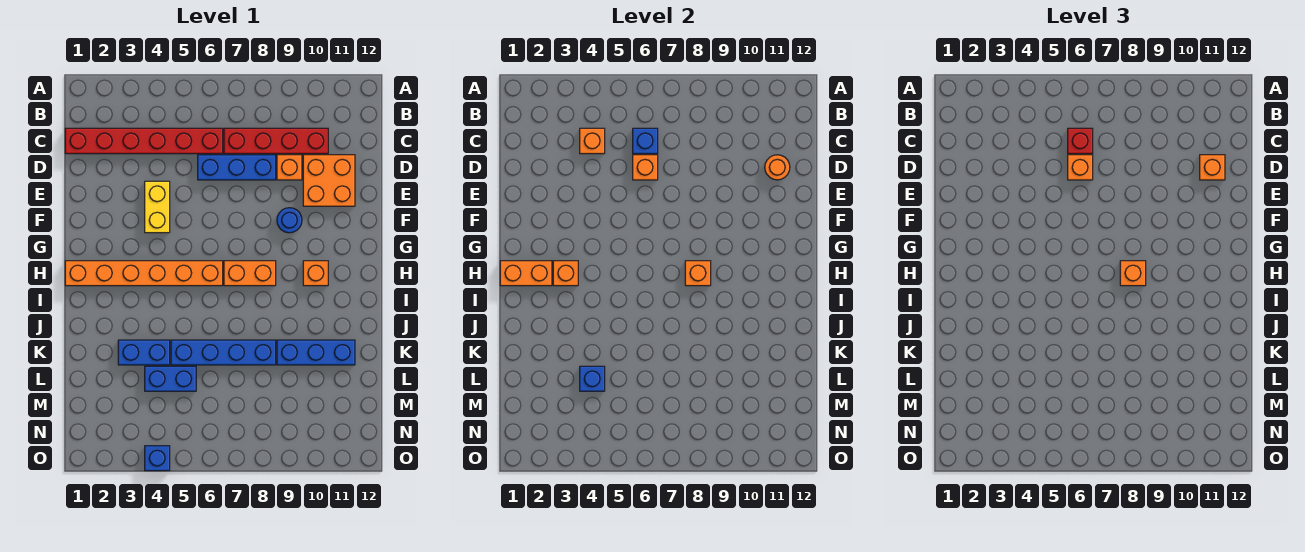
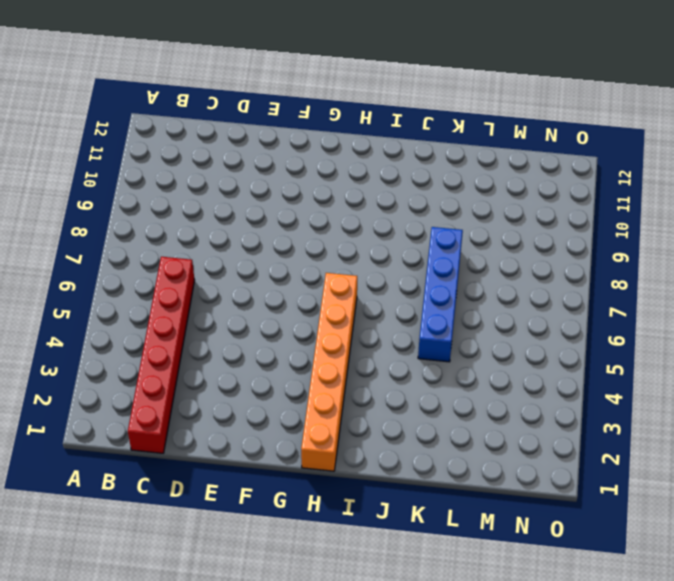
none -> red brick C7:C10 level 1
none -> blue brick D6:D8 level 1
none -> orange brick D9 level 1

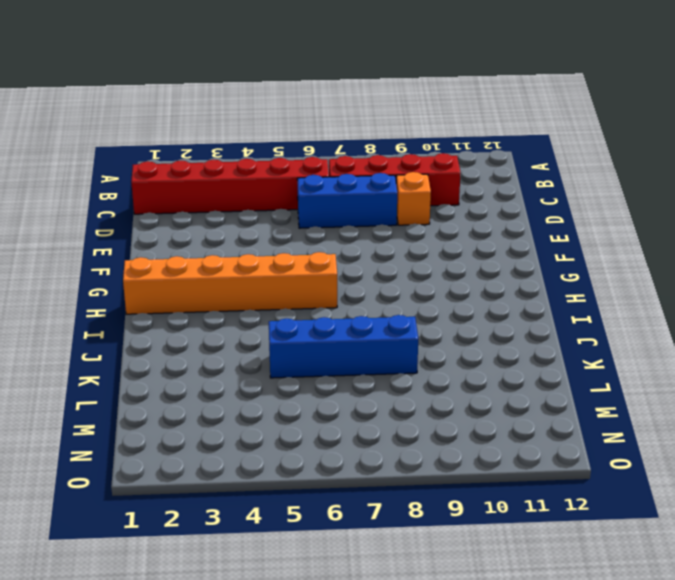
none -> orange brick D10:E11 level 1
none -> yellow brick E4:F4 level 1
none -> blue round brick F9 level 1

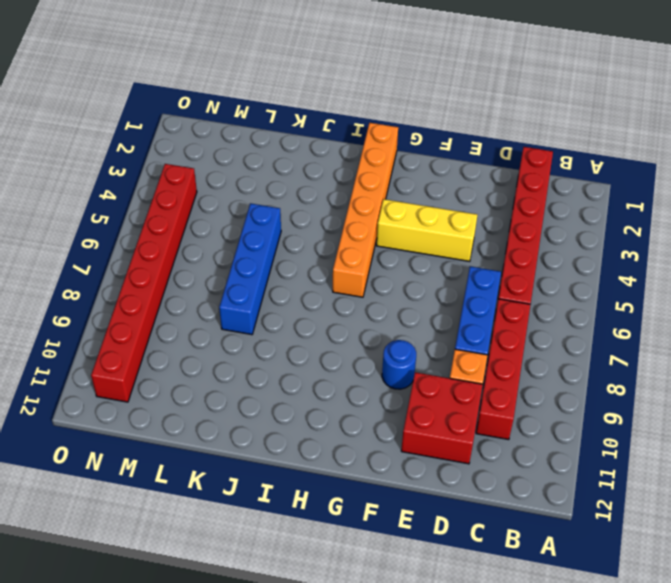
red brick D10:E11 level 1 -> orange brick D10:E11 level 1
yellow brick E4:G4 level 1 -> yellow brick E4:F4 level 1
red brick N4:N11 level 1 -> none
none -> orange brick H7:H8 level 1
none -> orange brick H10 level 1
none -> blue brick K3:K4 level 1

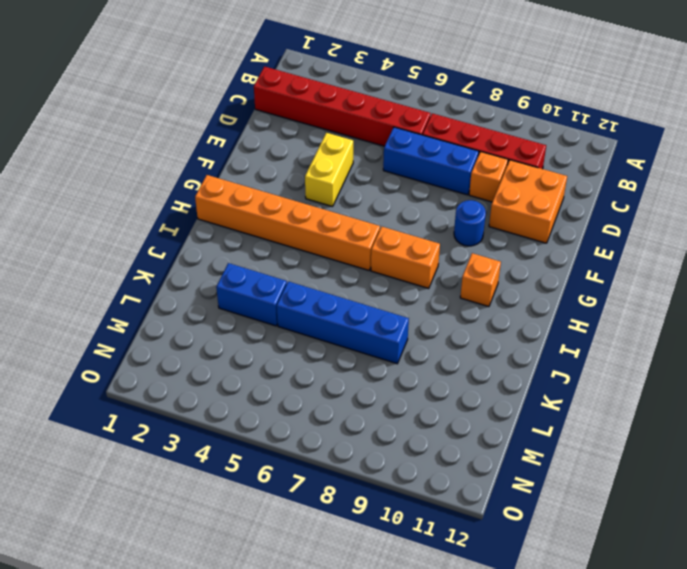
none -> blue brick K9:K11 level 1
none -> blue brick L4:L5 level 1
none -> blue brick O4 level 1

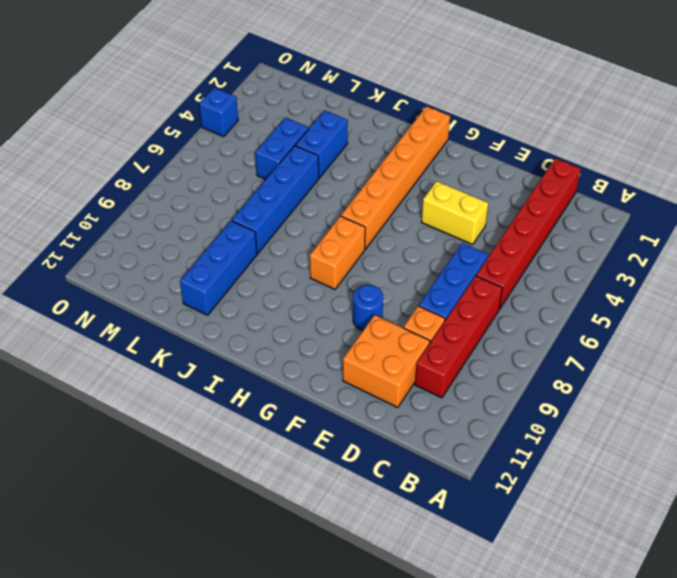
none -> orange brick H10 level 1
none -> orange brick C4 level 2
none -> blue brick C6 level 2

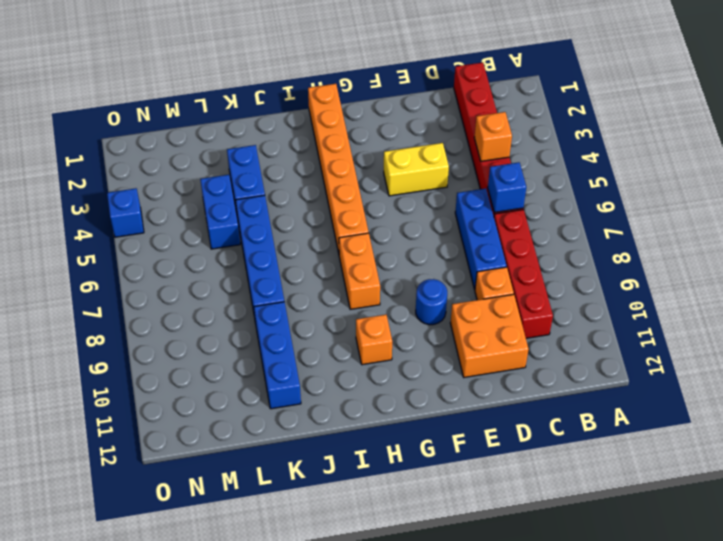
none -> orange brick D6 level 2
none -> orange round brick D11 level 2
none -> orange brick H1:H2 level 2

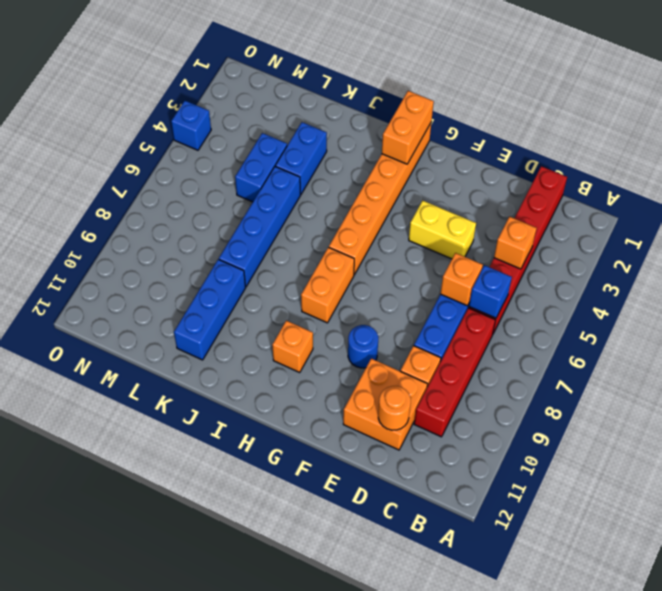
none -> orange brick H3 level 2
none -> orange brick H8 level 2
none -> blue brick L4 level 2

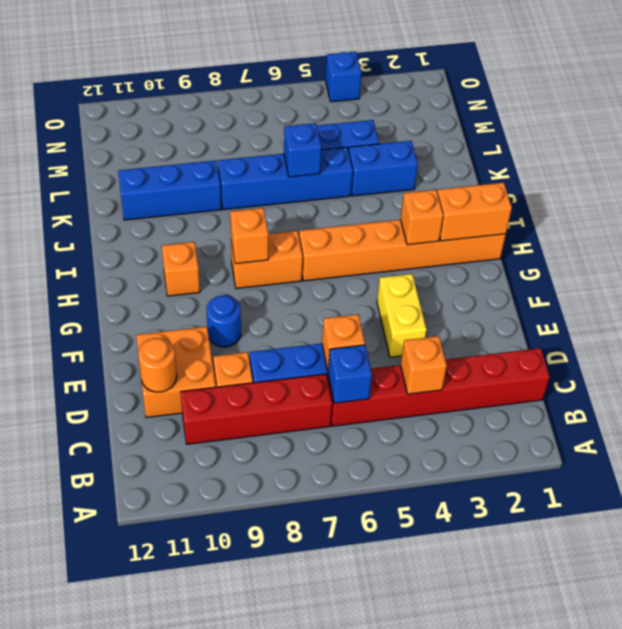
blue brick K6 level 2 -> blue brick L4 level 2
none -> red brick C6 level 3
none -> orange brick D6 level 3
none -> orange brick D11 level 3

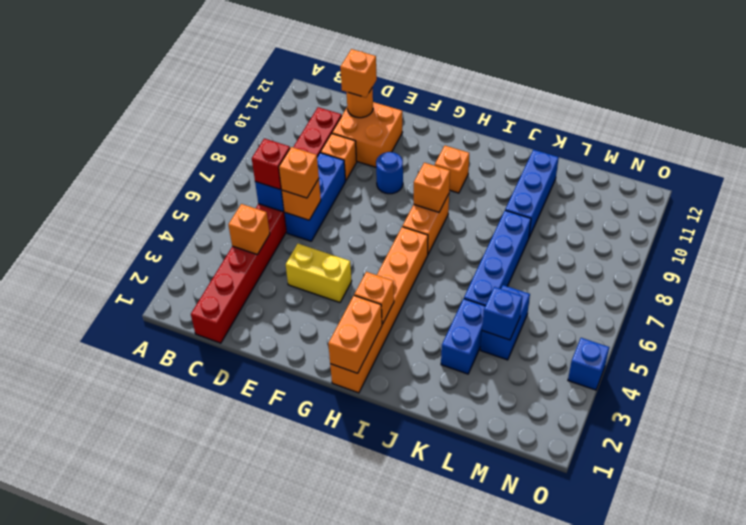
none -> orange brick H8 level 3

